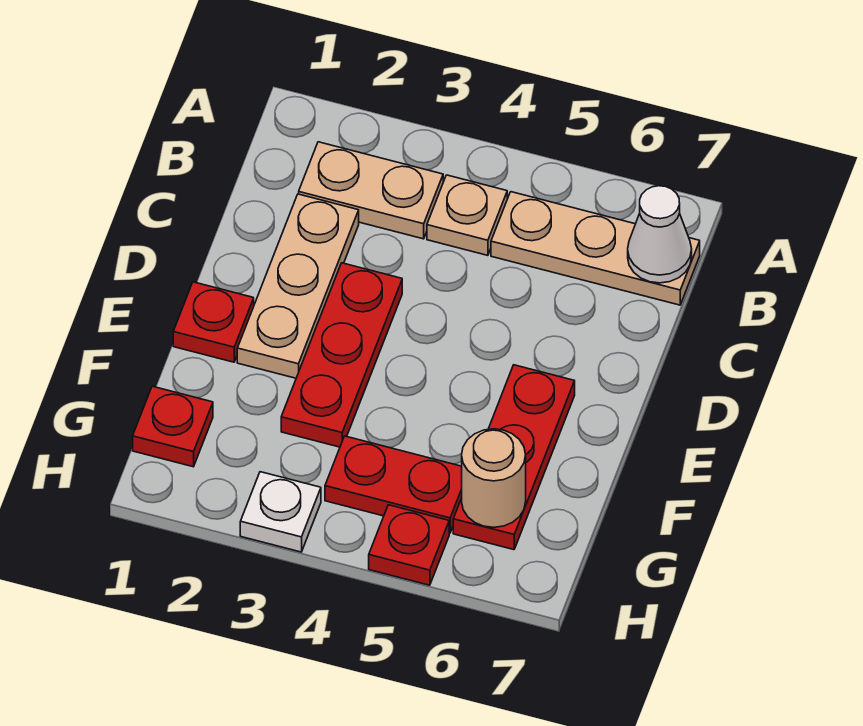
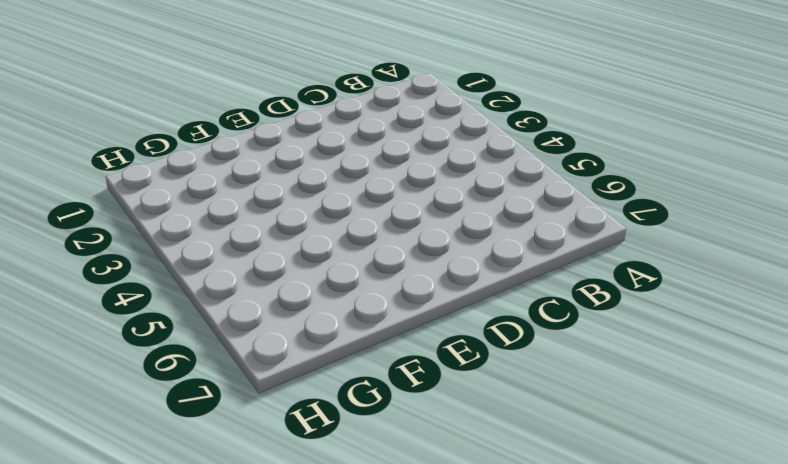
none -> tan plate B2:B3 level 1
none -> tan plate B4 level 1
none -> tan plate B5:B7 level 1

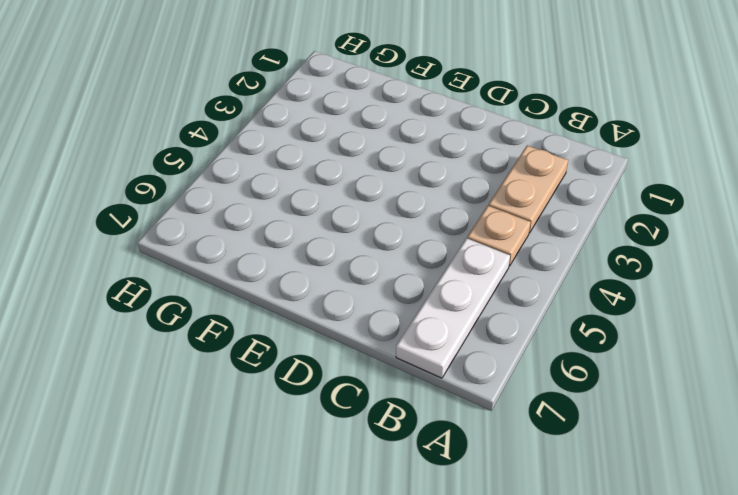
white plate B5:B7 level 1 -> tan plate B5:B7 level 1
none -> tan plate C2:E2 level 1
none -> red plate D3:F3 level 1
none -> red plate E1 level 1

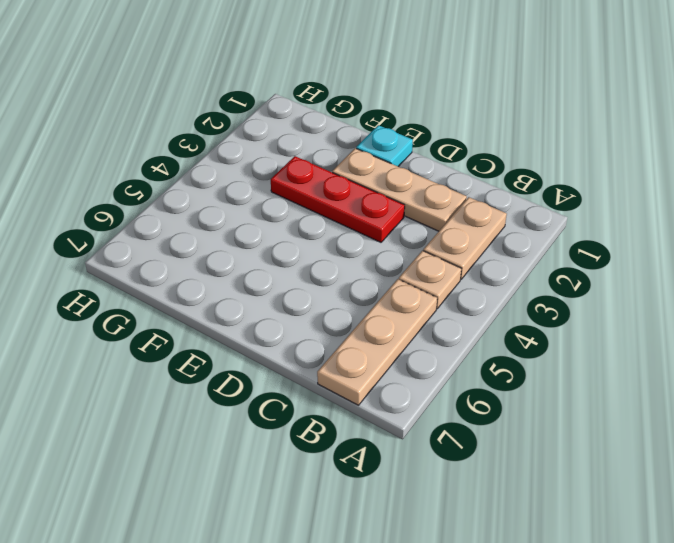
cyan plate E1 level 1 -> red plate E1 level 1
none -> red plate E6:G6 level 1
none -> red plate G1 level 1
none -> red plate G4:G5 level 1

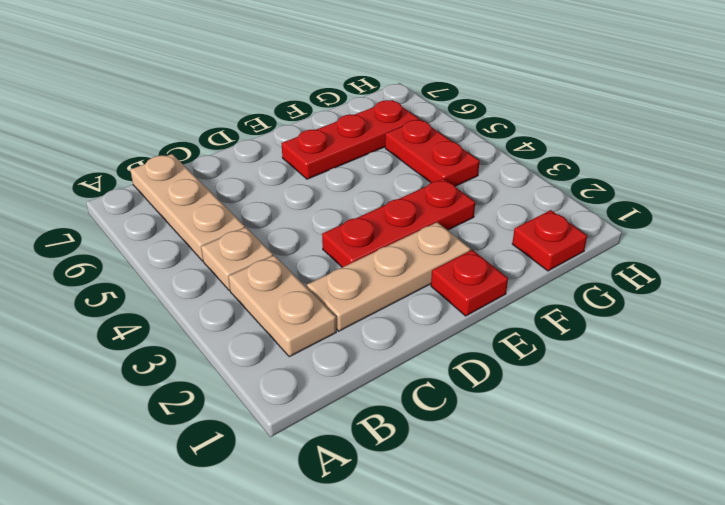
none -> white plate H3 level 1
none -> red plate H5 level 1
none -> white cone B7 level 2

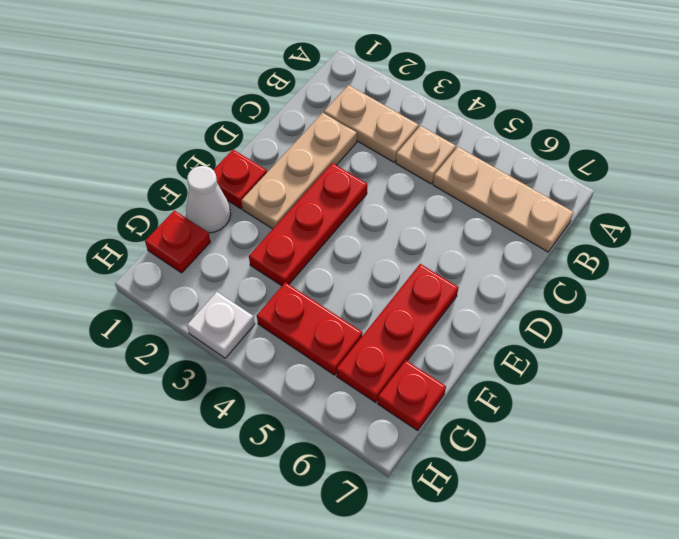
white cone F1 level 1 -> white cone B7 level 2
red plate G7 level 1 -> red plate H5 level 1
none -> tan round brick G6 level 2

